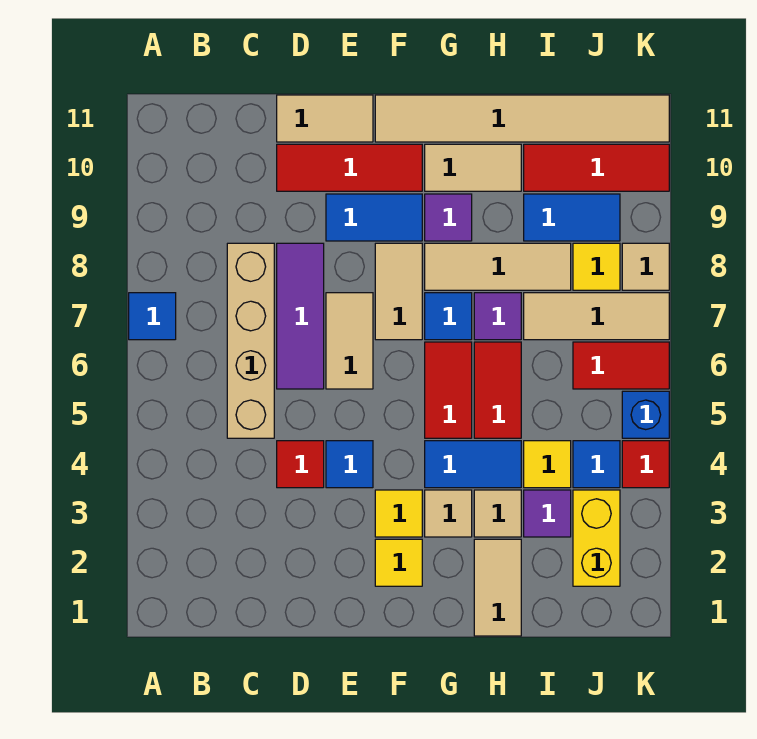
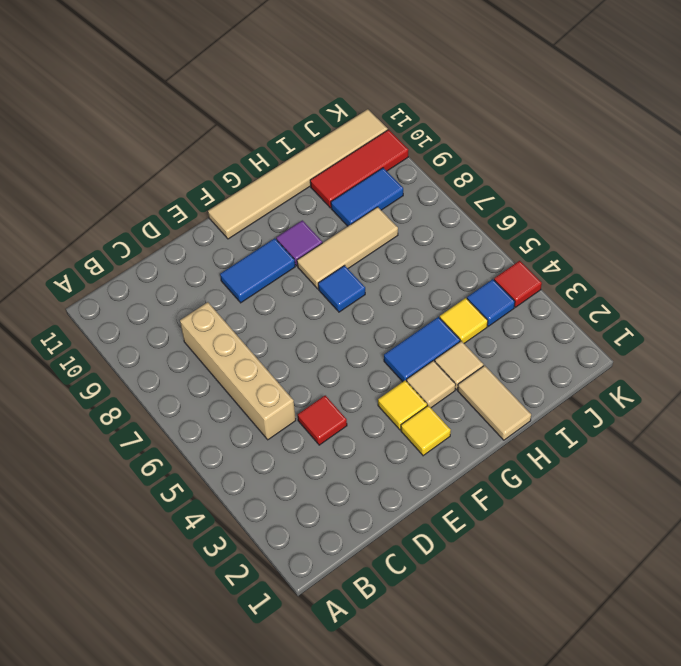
none -> blue tile A7 level 1
none -> purple tile D6:D8 level 1
none -> red tile D10:F10 level 1
none -> tan tile D11:E11 level 1

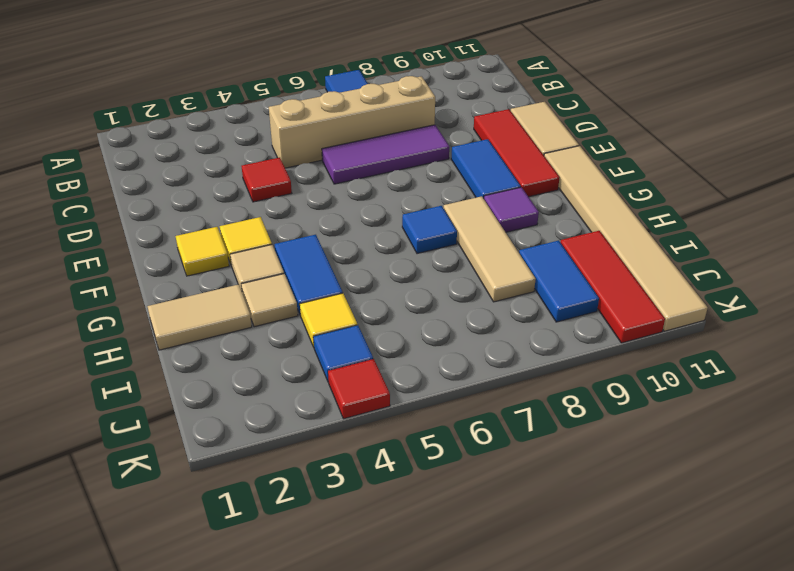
none -> blue tile E4 level 1
none -> tan tile E6:E7 level 1
none -> tan tile F7:F8 level 1
none -> red tile G5:G6 level 1

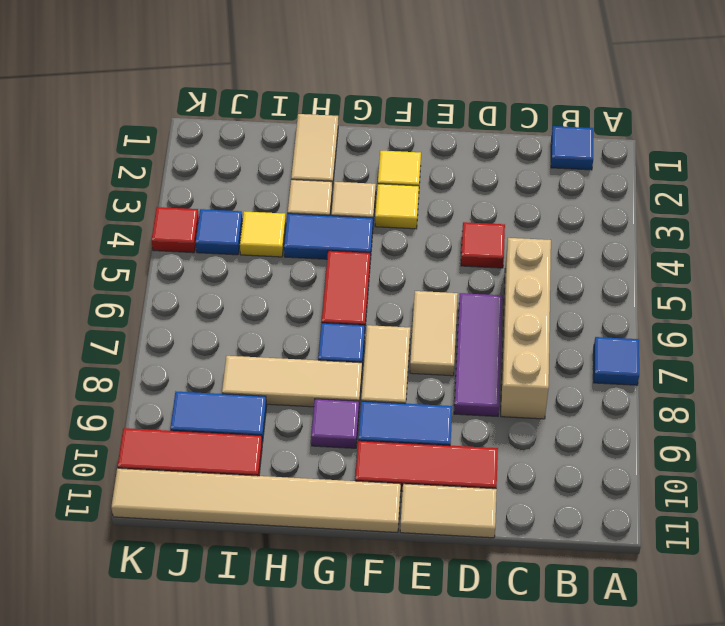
blue tile B1 level 1 -> blue tile E4 level 1
none -> tan tile G10:H10 level 1
none -> red tile H5:H6 level 1
none -> purple tile H7 level 1
none -> purple tile I3 level 1

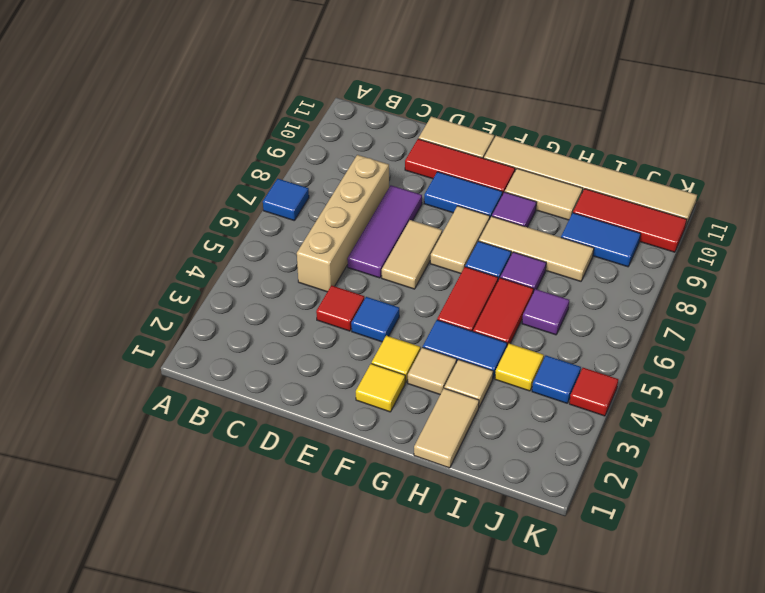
purple tile I6 level 1 -> purple tile I3 level 1
none -> tan tile I7:K7 level 1
none -> yellow brick J2:J3 level 1
none -> red tile J6:K6 level 1
none -> yellow tile J8 level 1

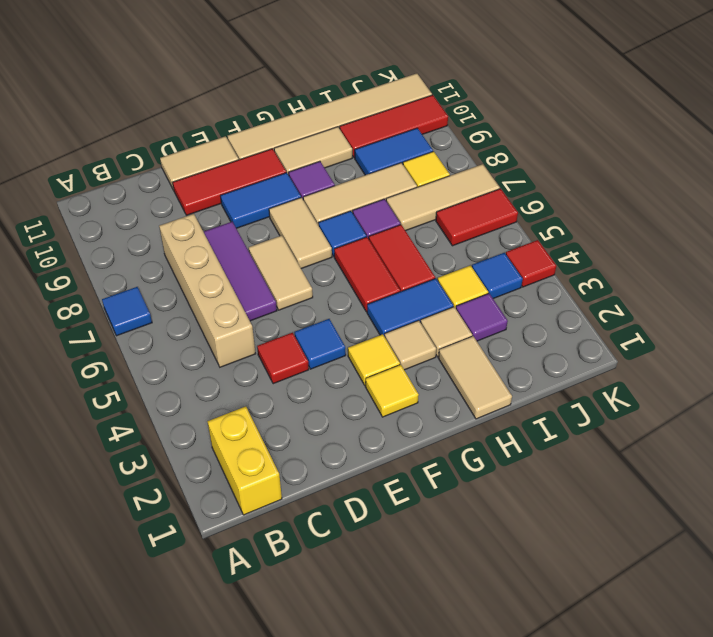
yellow brick B1:B2 level 1 -> yellow brick J2:J3 level 1
none -> blue brick K5 level 1
none -> tan tile K8 level 1

